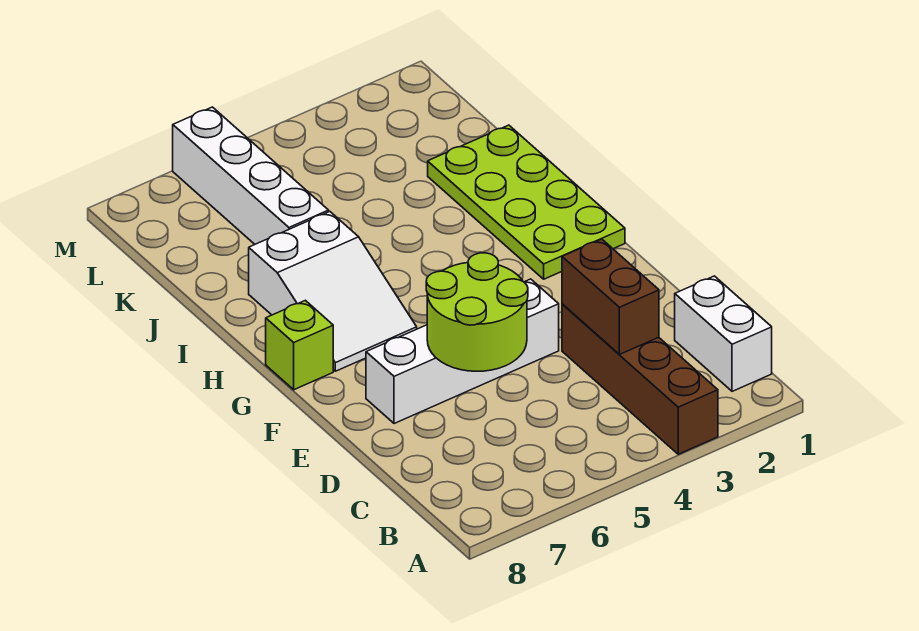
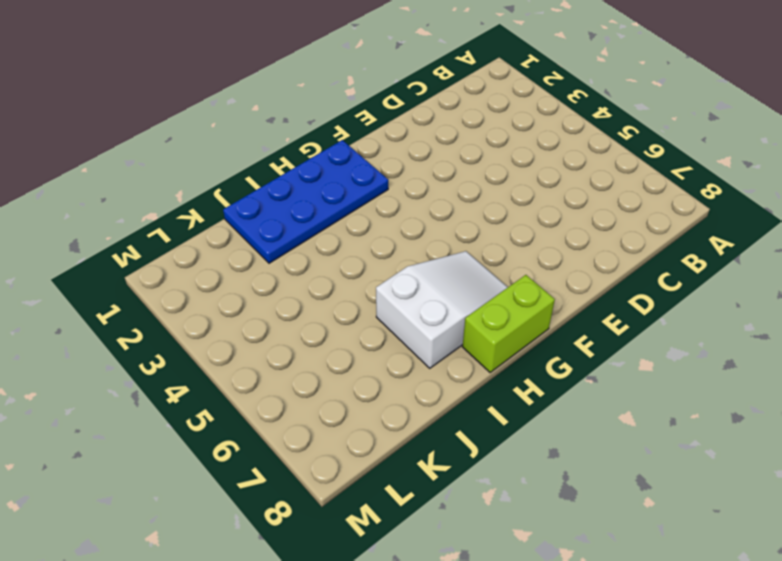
blue plate G1:J2 level 1 -> lime plate G1:J2 level 1
lime brick G8:H8 level 1 -> lime brick G8 level 1
none -> brown brick A3:D3 level 1
none -> white brick B1:C1 level 1

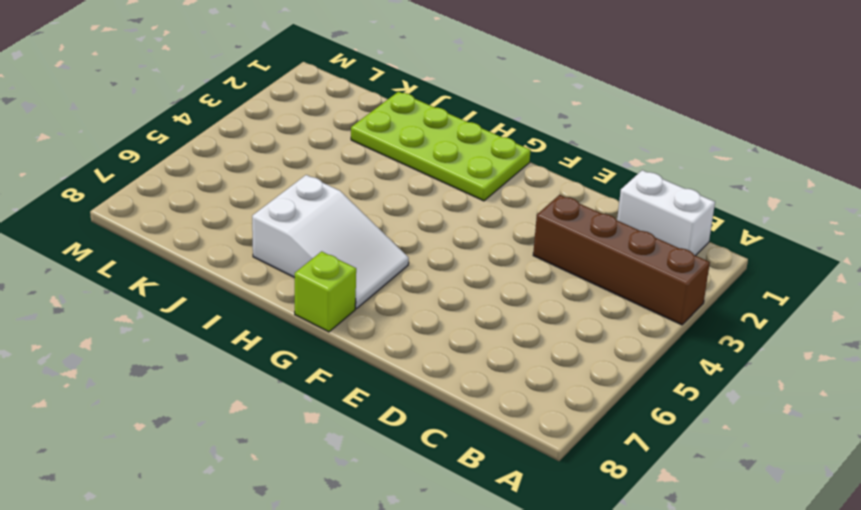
none -> white brick E4:E7 level 1
none -> white brick J6:M6 level 1

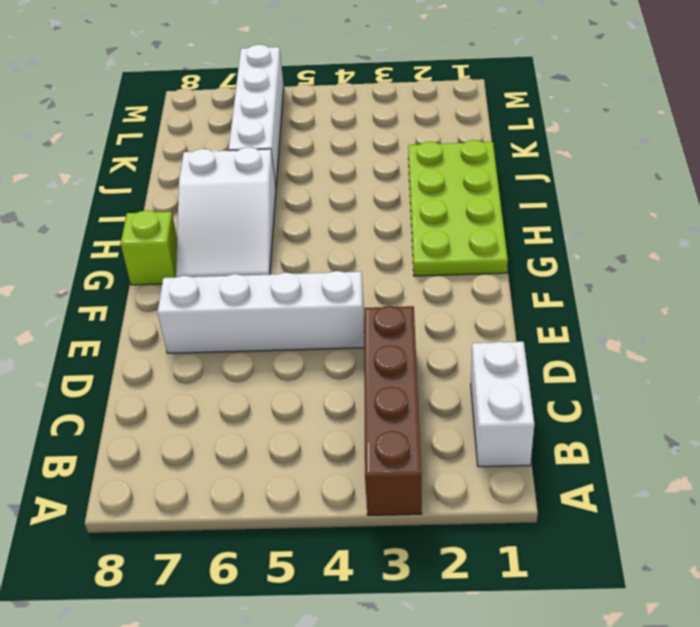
none -> brown brick C3:D3 level 2
none -> lime round brick D5:E6 level 2

